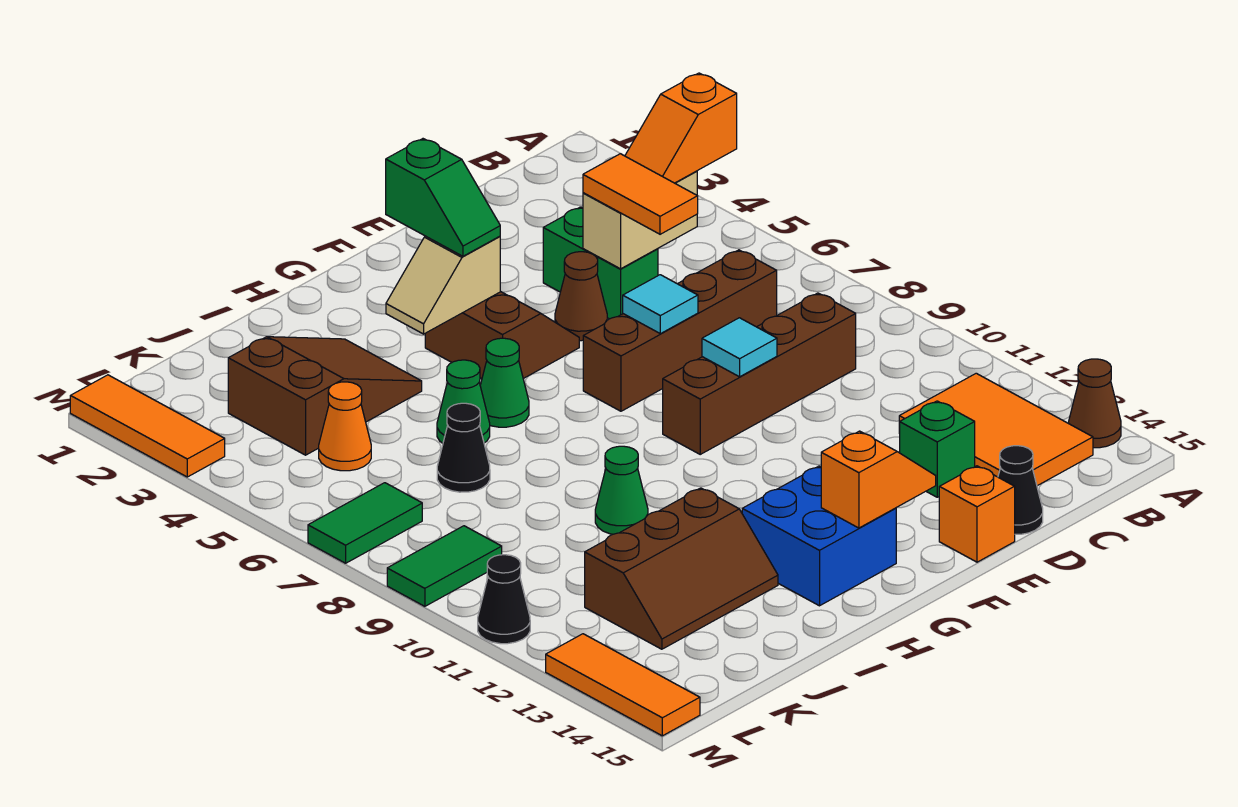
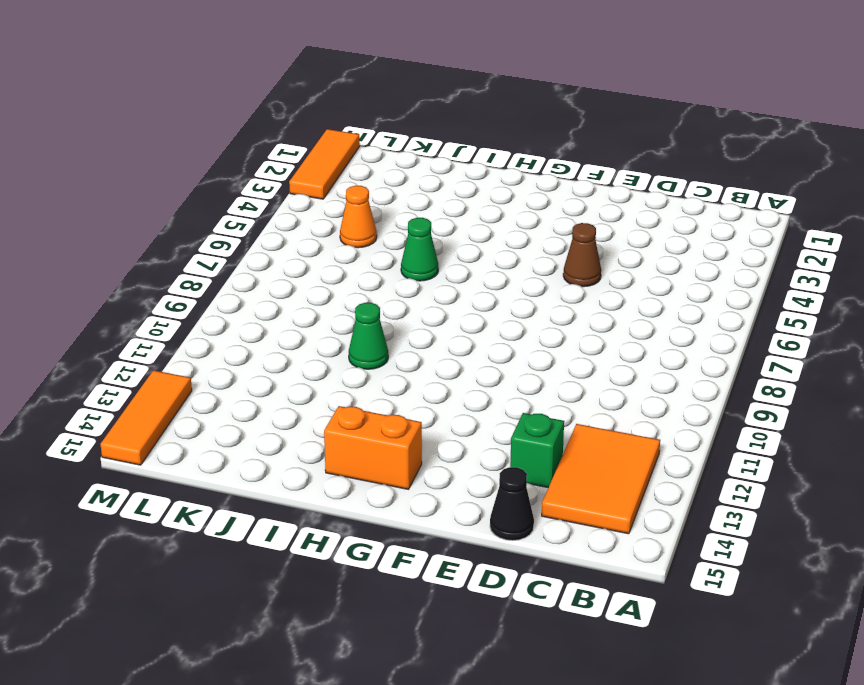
orange brick G14:H14 level 1 -> blue brick G13:H14 level 1
none -> brown cone A14 level 1
none -> brown brick C7:F7 level 1
none -> brown brick C9:F9 level 1
none -> green brick D4:D5 level 1

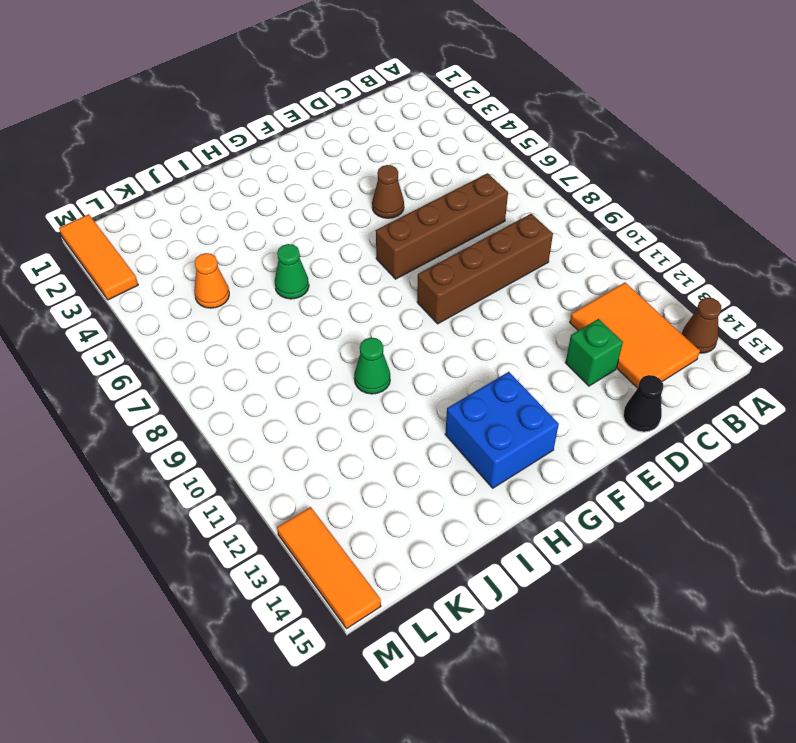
none -> green brick D4:D5 level 1
none -> orange brick E15 level 1
none -> brown slope F4:G5 level 1 top G
none -> green cone H6 level 1

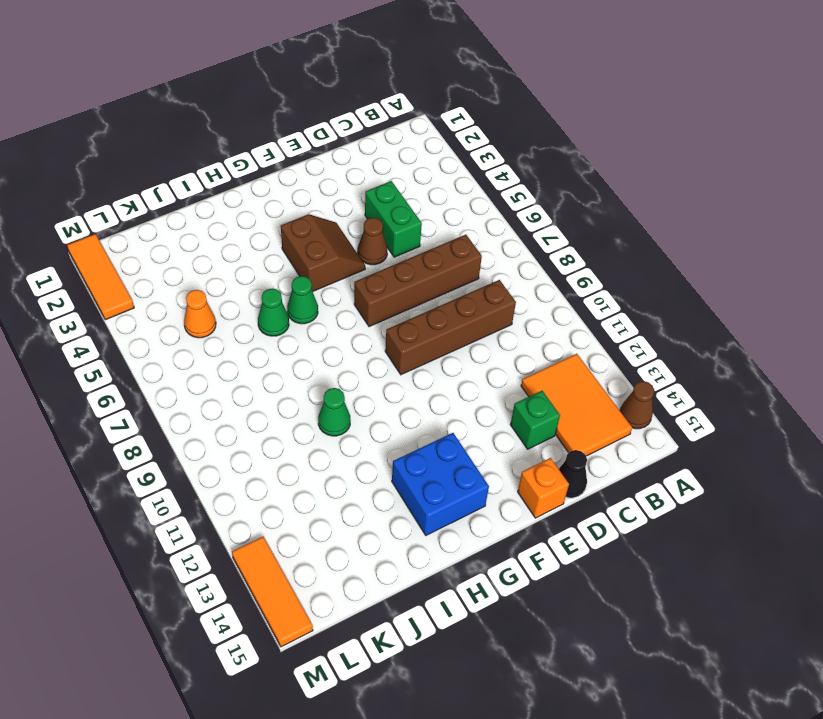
none -> brown slope I3:K4 level 1 top K
none -> brown slope I12:K13 level 1 top 12
none -> black cone J7 level 1
none -> green tile L7:M7 level 1

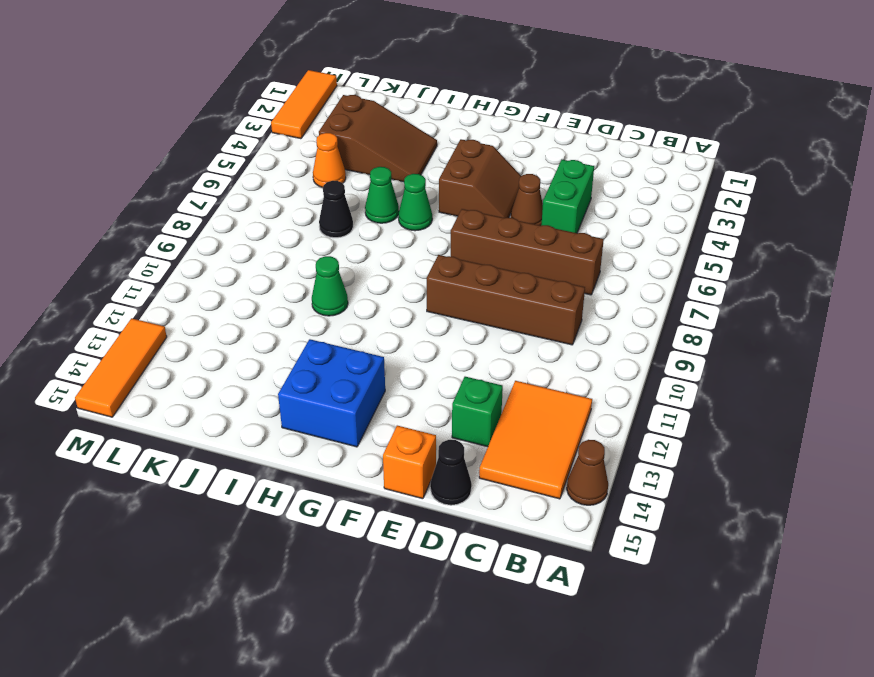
none -> brown slope I12:K13 level 1 top 12
none -> green tile L7:M7 level 1
none -> green tile L9:M9 level 1
none -> black cone M11 level 1

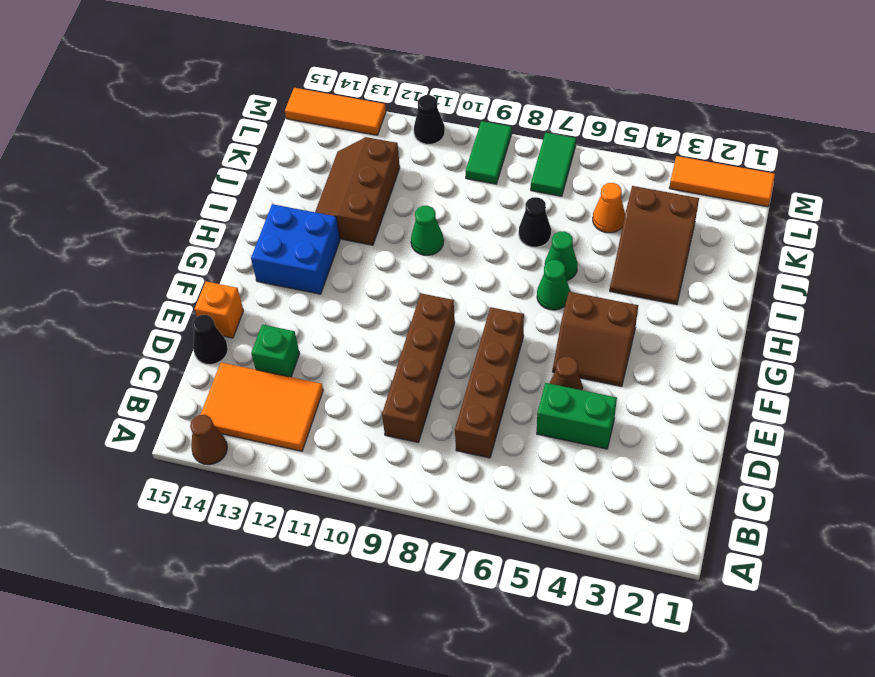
none -> tan brick C5:D5 level 2
none -> cyan tile E7 level 2
none -> cyan tile E9 level 2
none -> orange slope F14:G14 level 2 top G

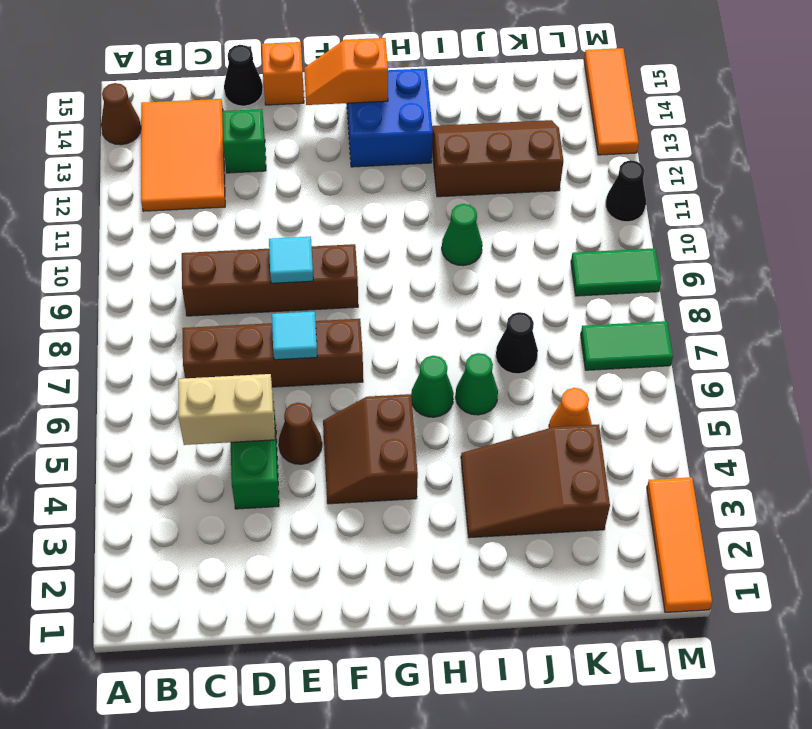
none -> tan slope G4:H4 level 2 top G
none -> orange slope B5:C5 level 3 top B
none -> orange tile D5:D6 level 3
none -> green slope G3:G4 level 3 top 3

